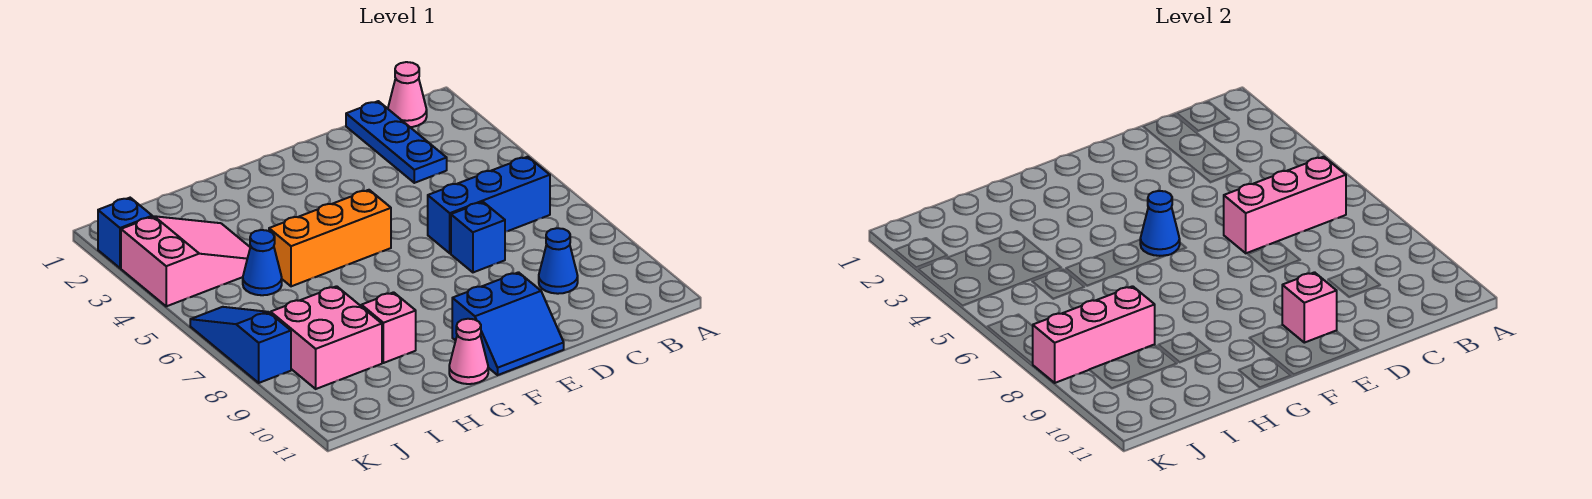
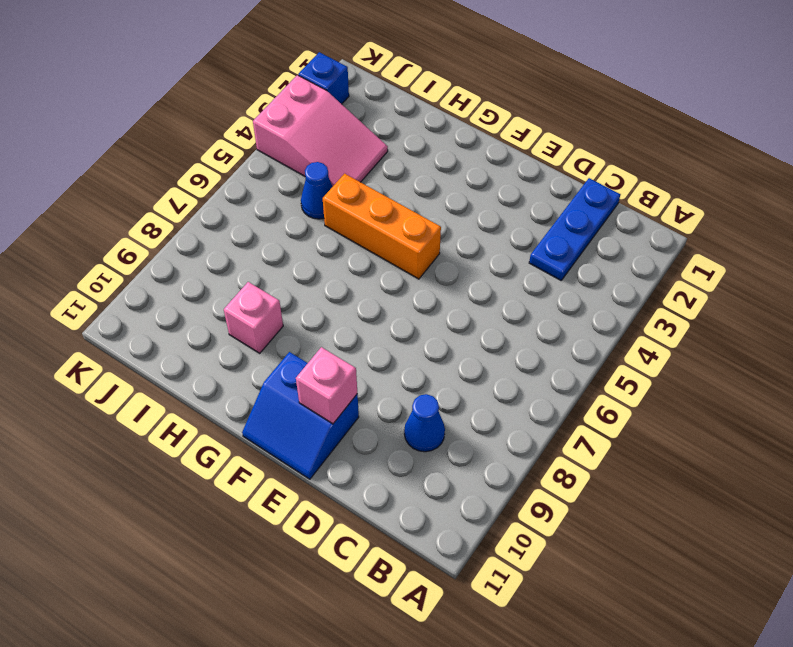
none -> pink cone B1 level 1
none -> blue brick B6:D6 level 1
none -> blue brick D7 level 1

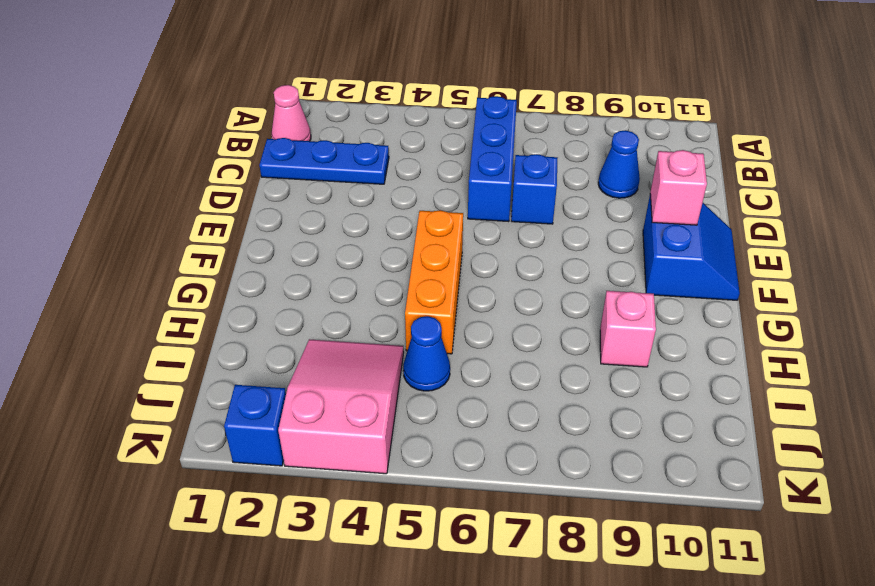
none -> pink cone G11 level 1
none -> pink brick I8:J9 level 1
none -> blue slope K6:K8 level 1 top 8

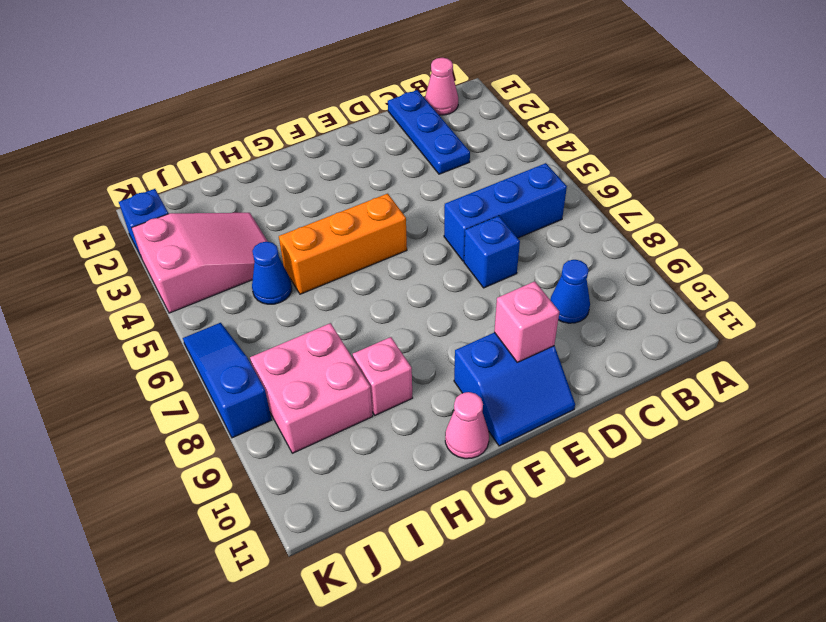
none -> pink brick B6:D6 level 2
none -> blue cone F5 level 2
none -> pink brick I8:K8 level 2

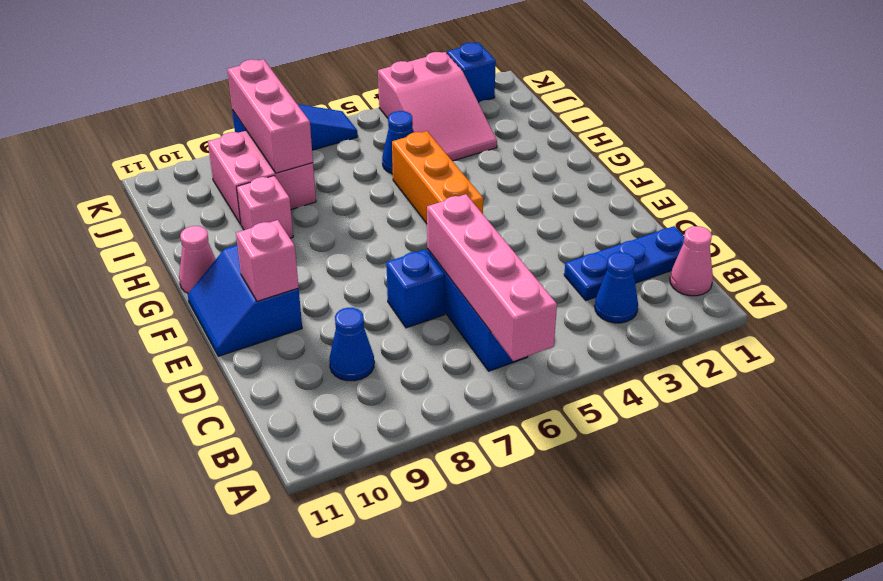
pink brick A6:D6 level 2 -> pink brick B6:D6 level 2
blue cone B3 level 1 -> blue cone F5 level 2

